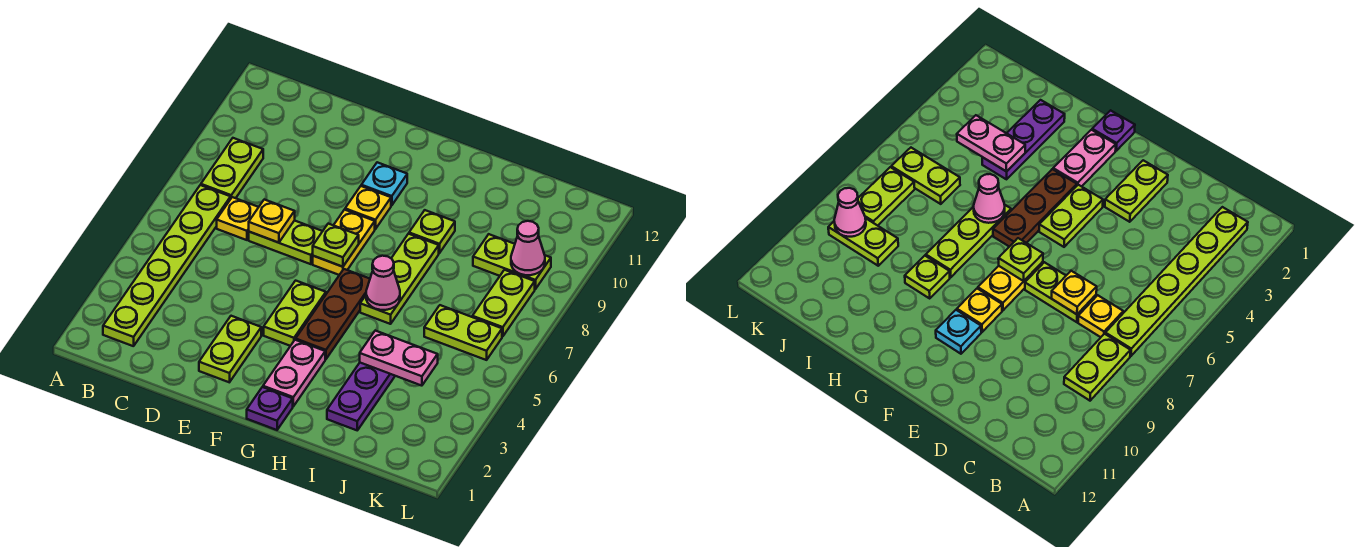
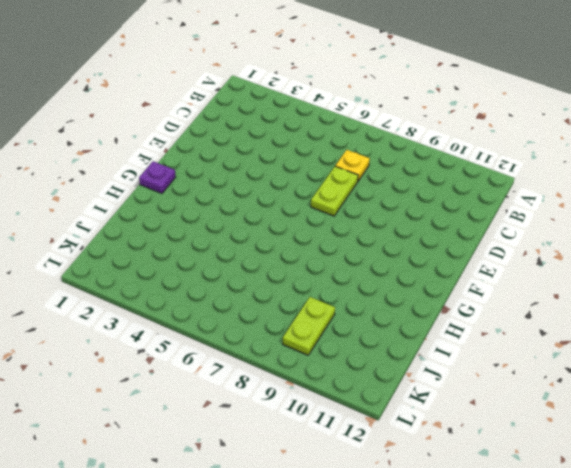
none -> lime plate B2:B7 level 1
none -> lime plate B8:B9 level 1
none -> lime plate E2:E3 level 1

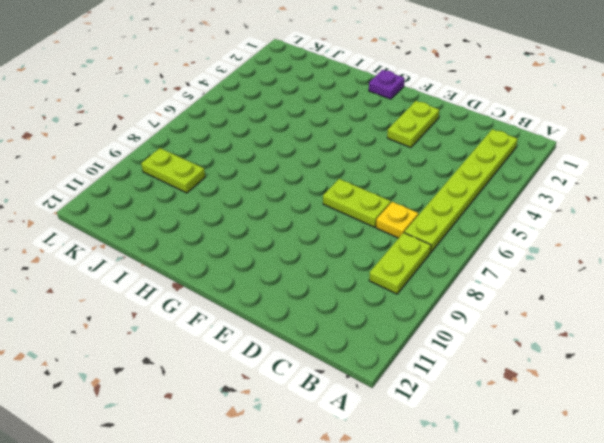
none -> lime plate F4:F5 level 1
none -> yellow plate F7:F8 level 1
none -> yellow plate F9 level 1

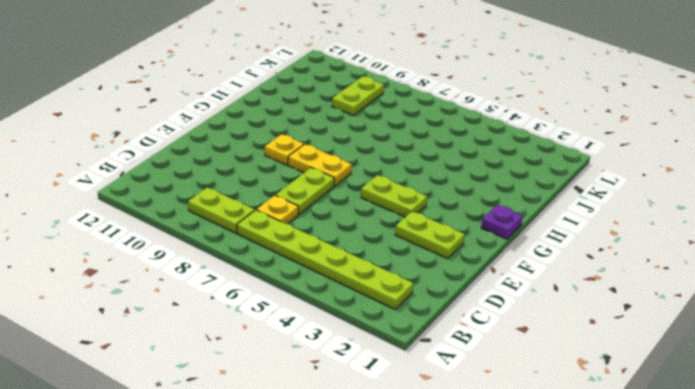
none -> cyan plate F10 level 1
none -> pink plate G2:G3 level 1
none -> brown plate G4:G6 level 1

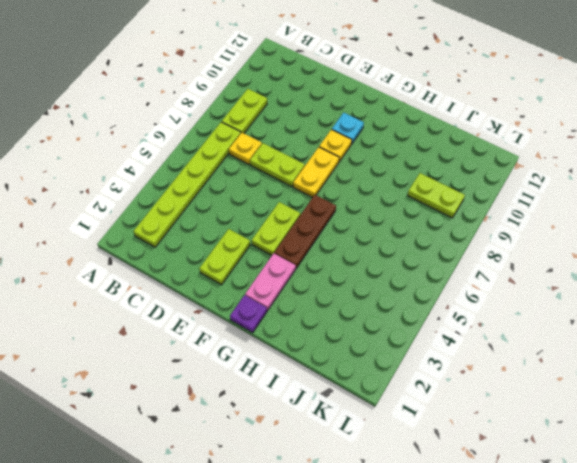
none -> lime plate H6:H8 level 1
none -> lime plate H9 level 1
none -> purple plate I2:I4 level 1

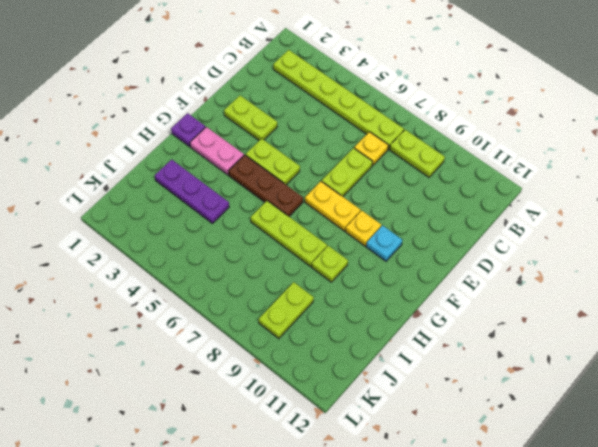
none -> lime plate J6:K6 level 1
none -> lime plate K7:K8 level 1
none -> yellow plate D7 level 2

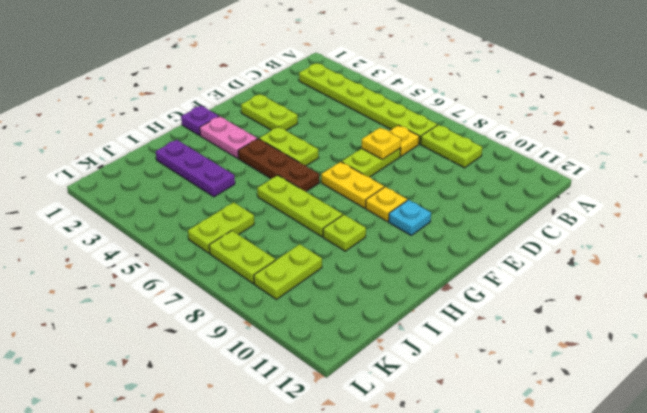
none -> lime plate F7 level 2
none -> pink cone H6 level 2
none -> pink plate I4:J4 level 2

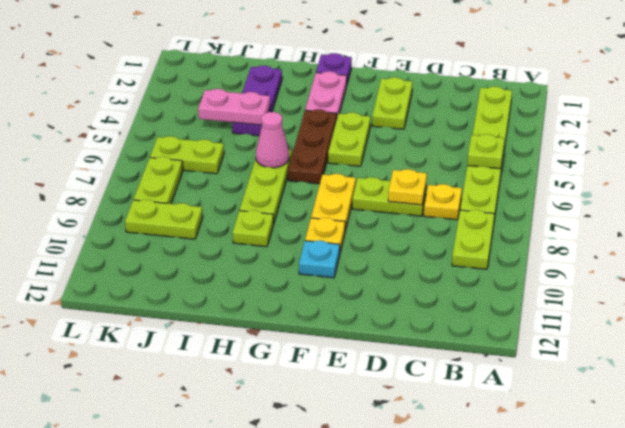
lime plate B5 level 2 -> lime plate F7 level 2
none -> pink cone K9 level 2

